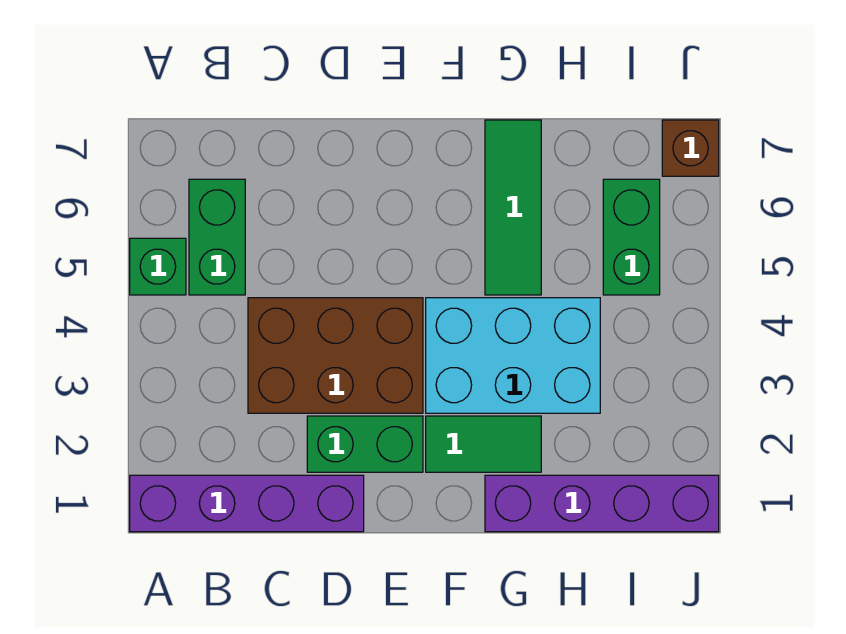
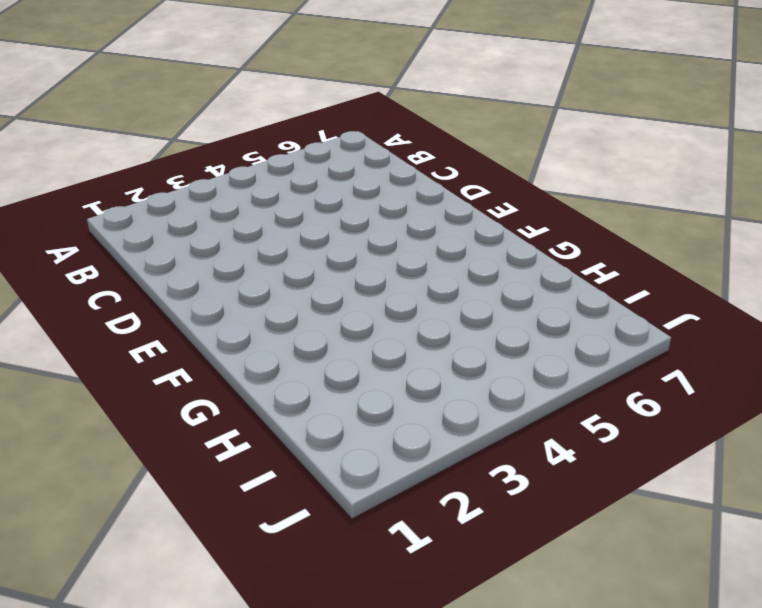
none -> purple brick A1:D1 level 1
none -> green brick A5 level 1

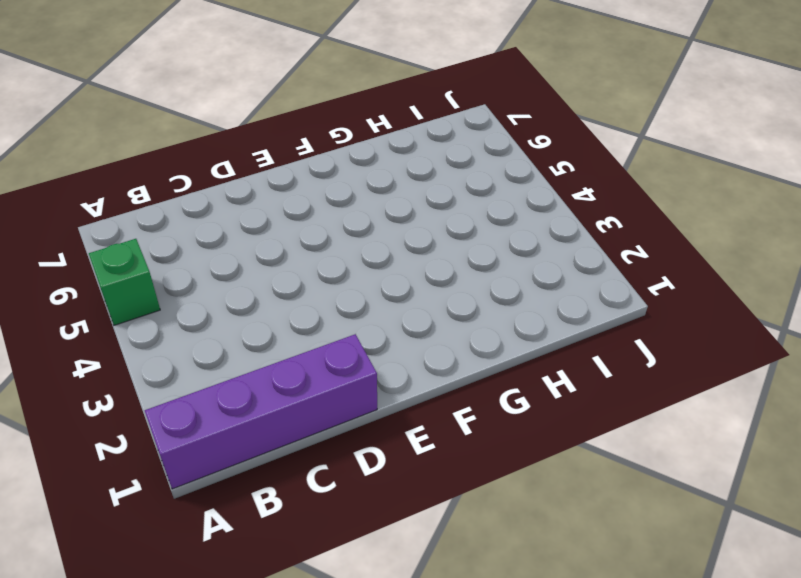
none -> green brick B5:B6 level 1
none -> brown brick C3:E4 level 1

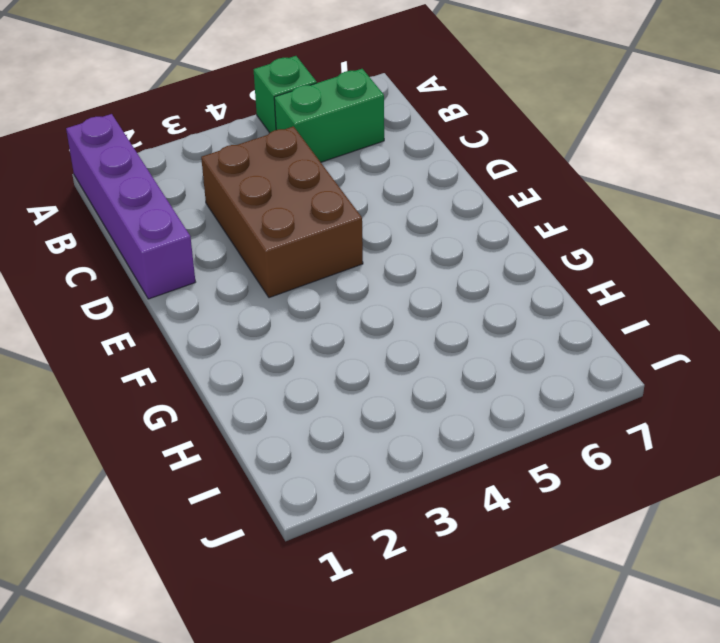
none -> green brick D2:E2 level 1
none -> green tile F2:G2 level 1

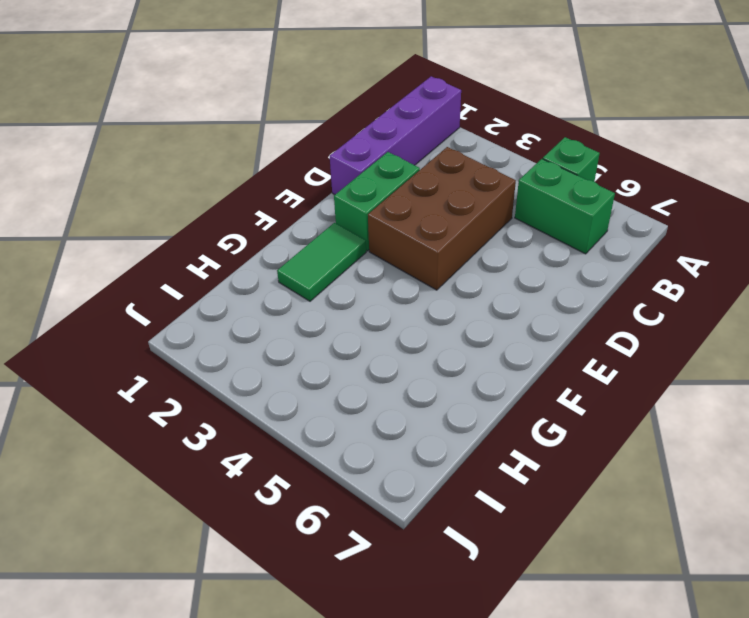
none -> cyan brick F3:H4 level 1
none -> purple brick G1:J1 level 1

